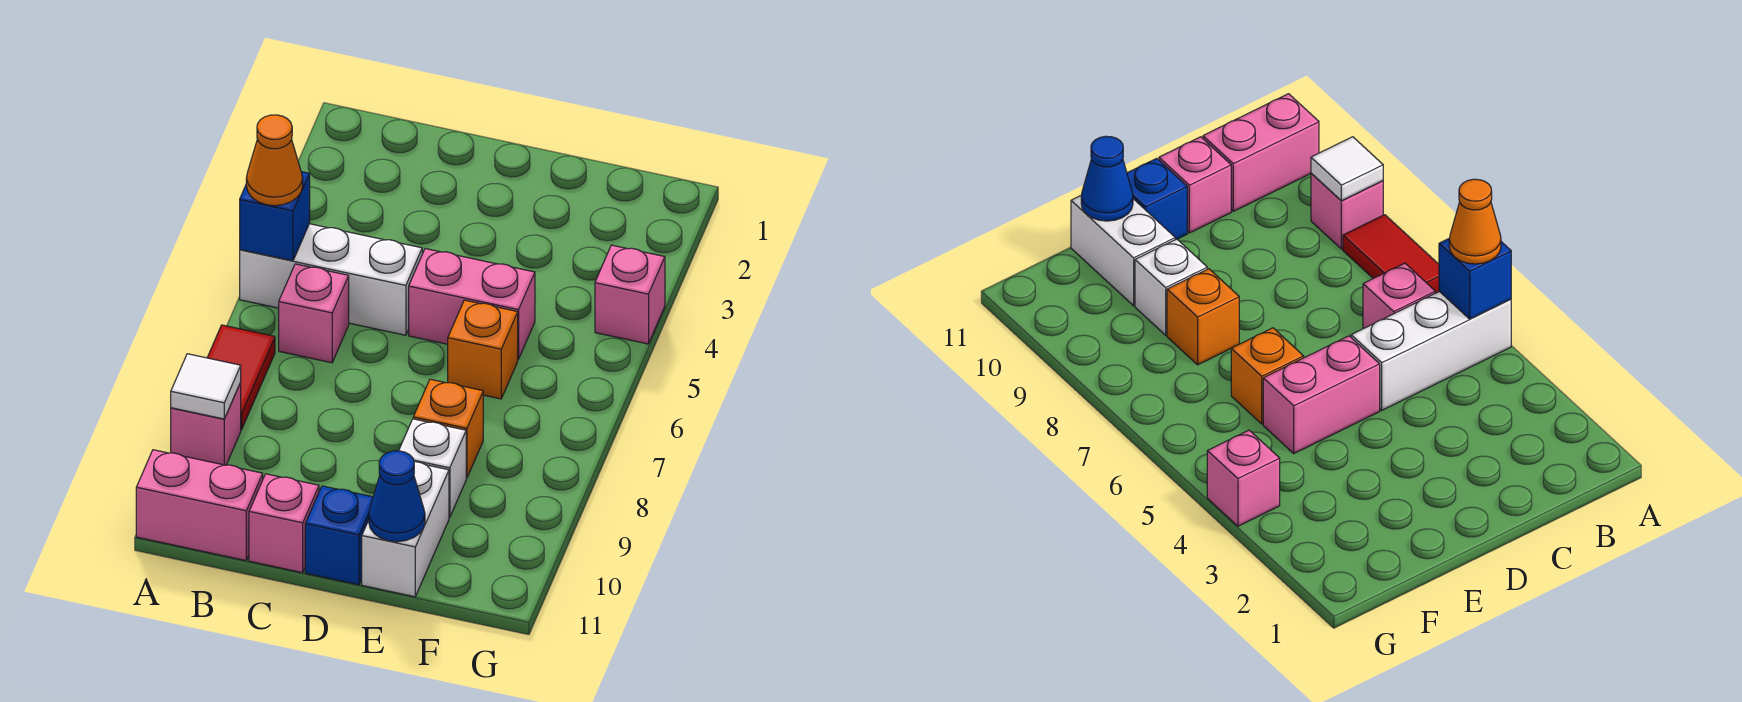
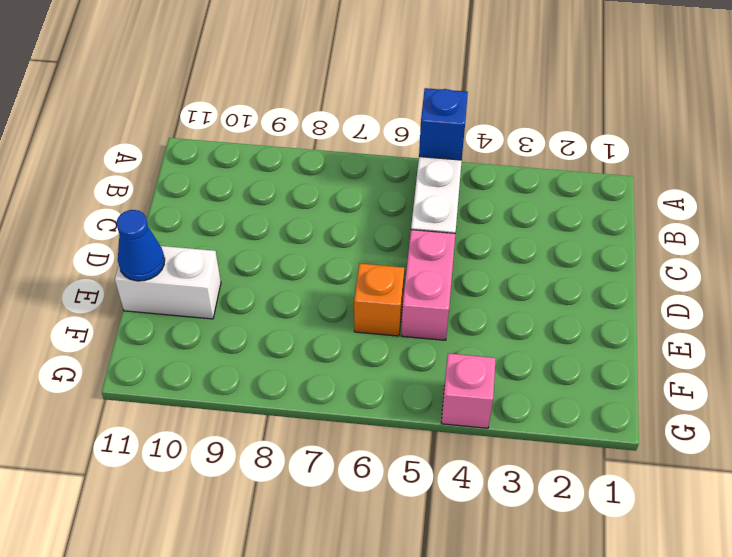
none -> red tile A7:A8 level 1
none -> pink brick A9 level 1
none -> pink brick A11:B11 level 1

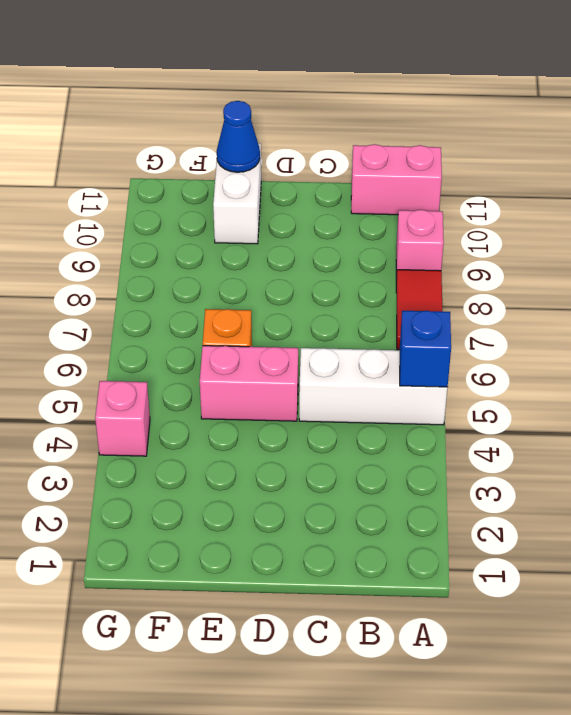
none -> pink brick B6 level 1
none -> pink brick C11 level 1
none -> blue brick D11 level 1

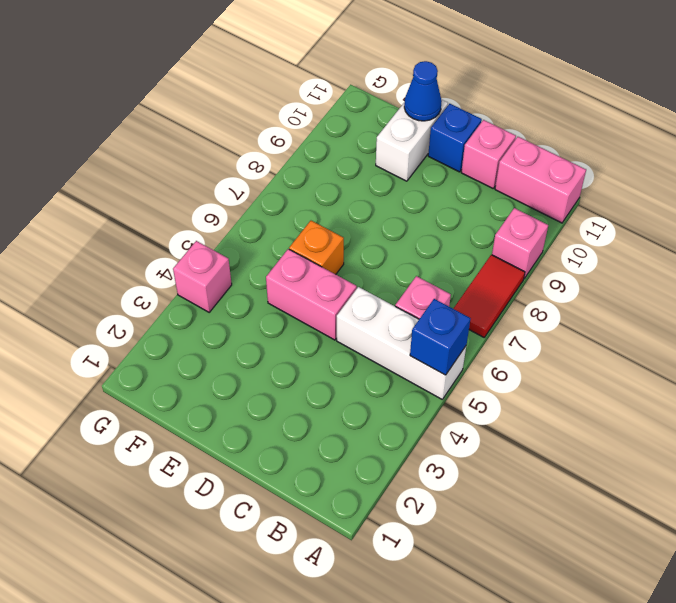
none -> orange brick E8 level 1
none -> white brick E9 level 1
none -> white tile A9 level 2

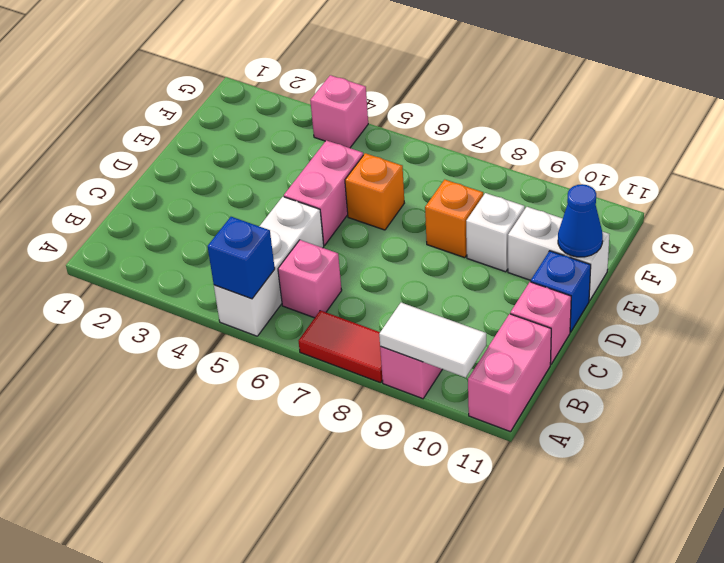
white tile A9:A10 level 2 -> white tile A9 level 2
none -> orange cone A5 level 3

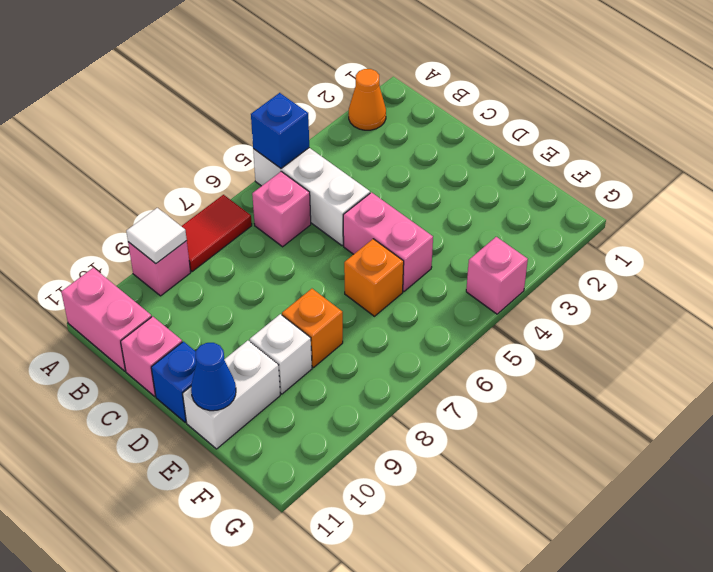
orange cone A2 level 1 -> orange cone A5 level 3

